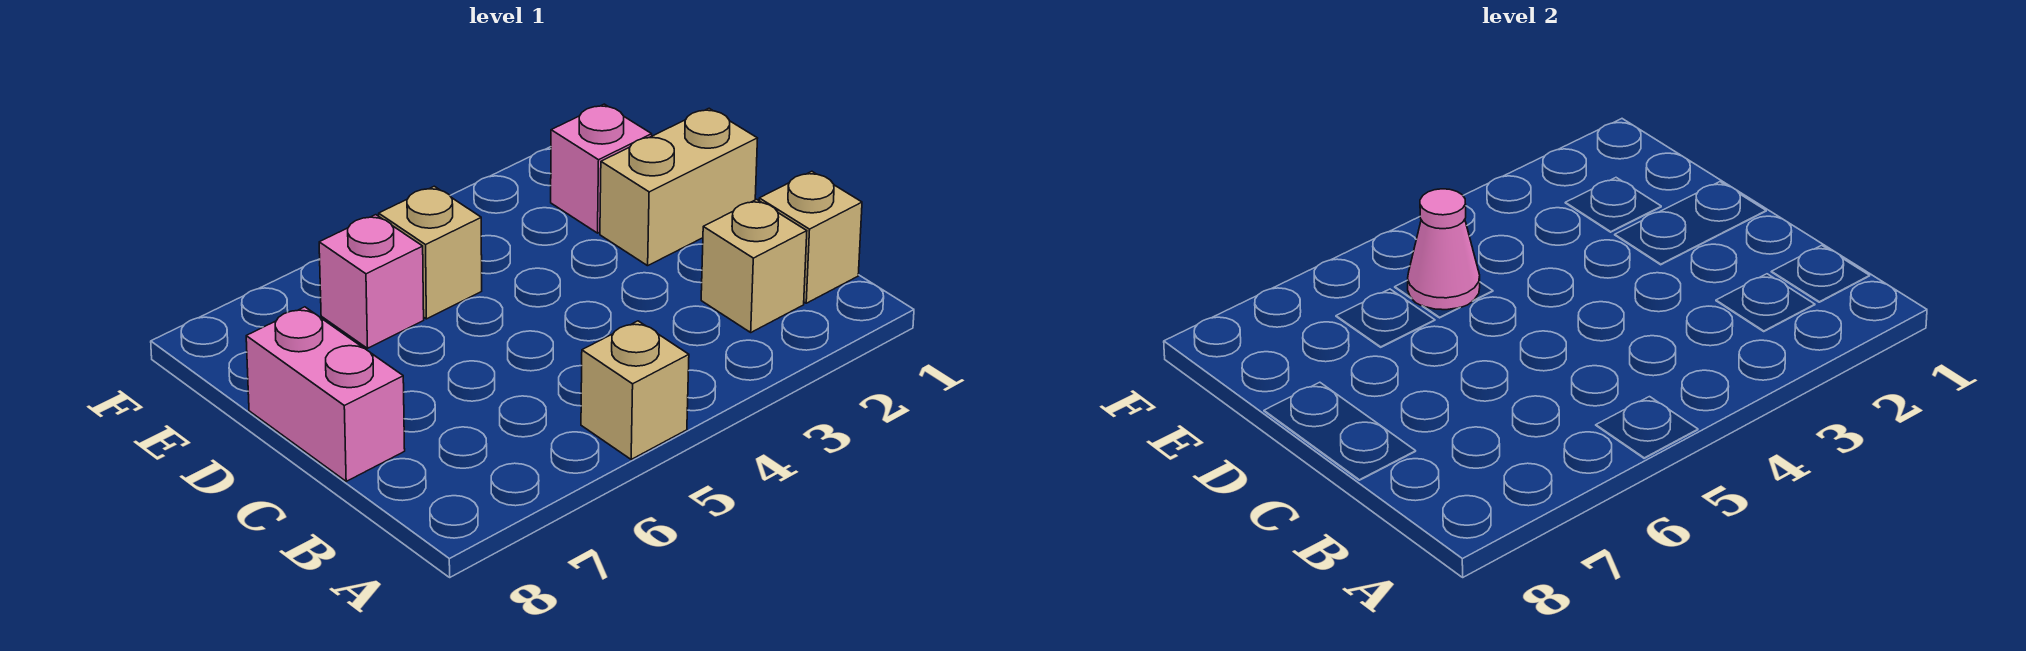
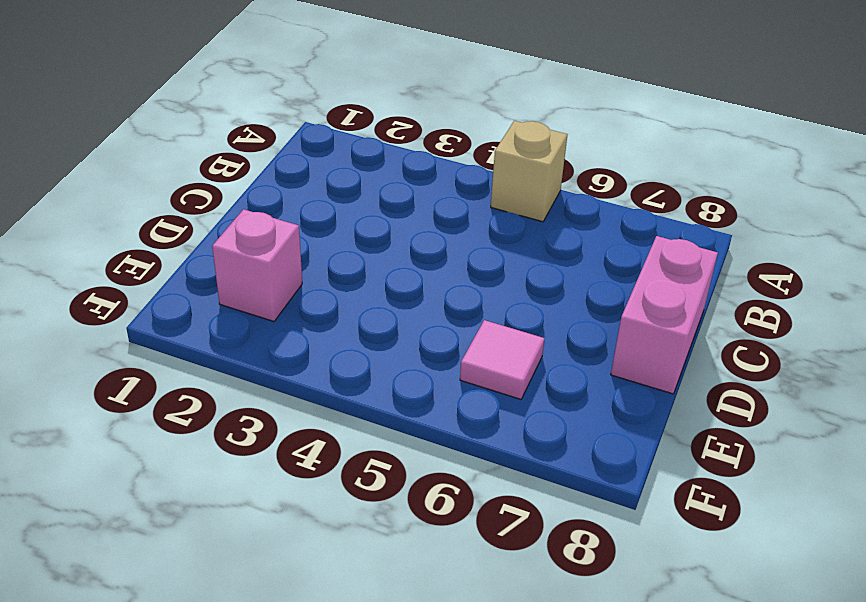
pink tile E6 level 1 -> pink brick E6 level 1
none -> tan brick B1 level 1
none -> tan brick B2 level 1

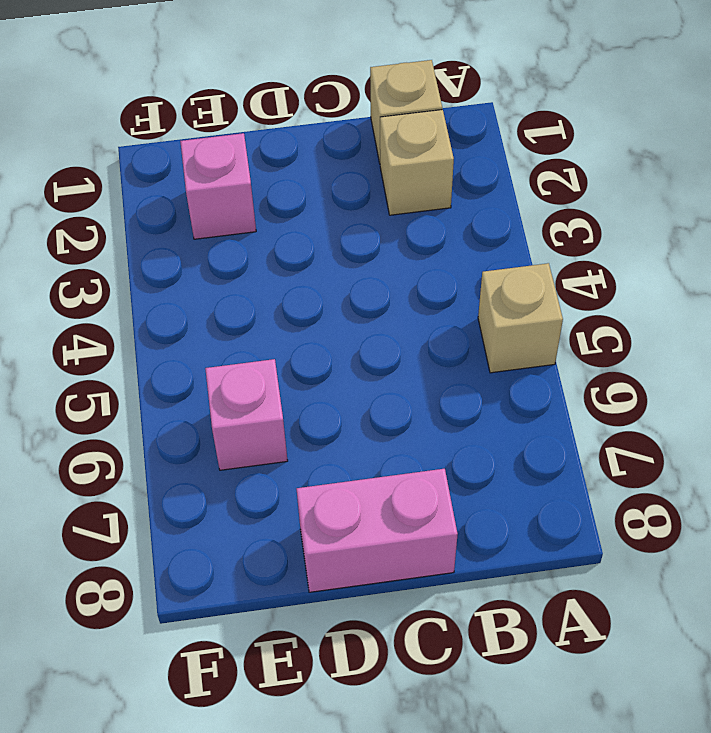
none -> tan brick D1:D2 level 1
none -> tan brick E5 level 1

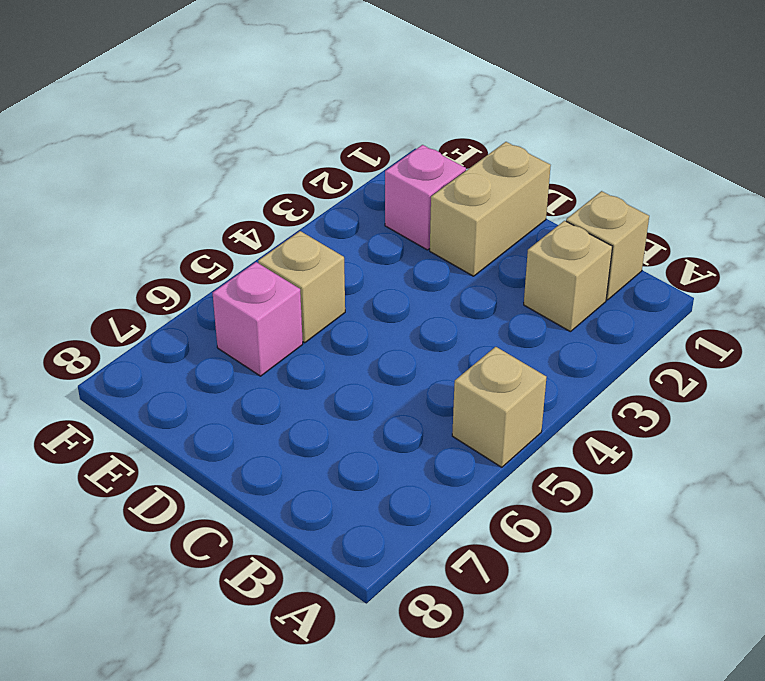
none -> pink brick C8:D8 level 1
none -> pink cone E5 level 2

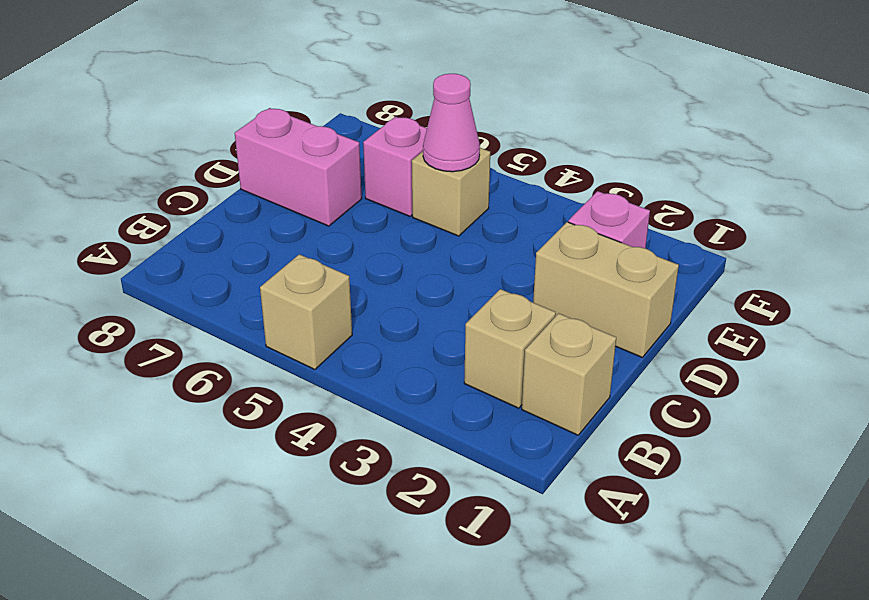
pink brick D7:D8 level 1 -> pink brick C8:D8 level 1

